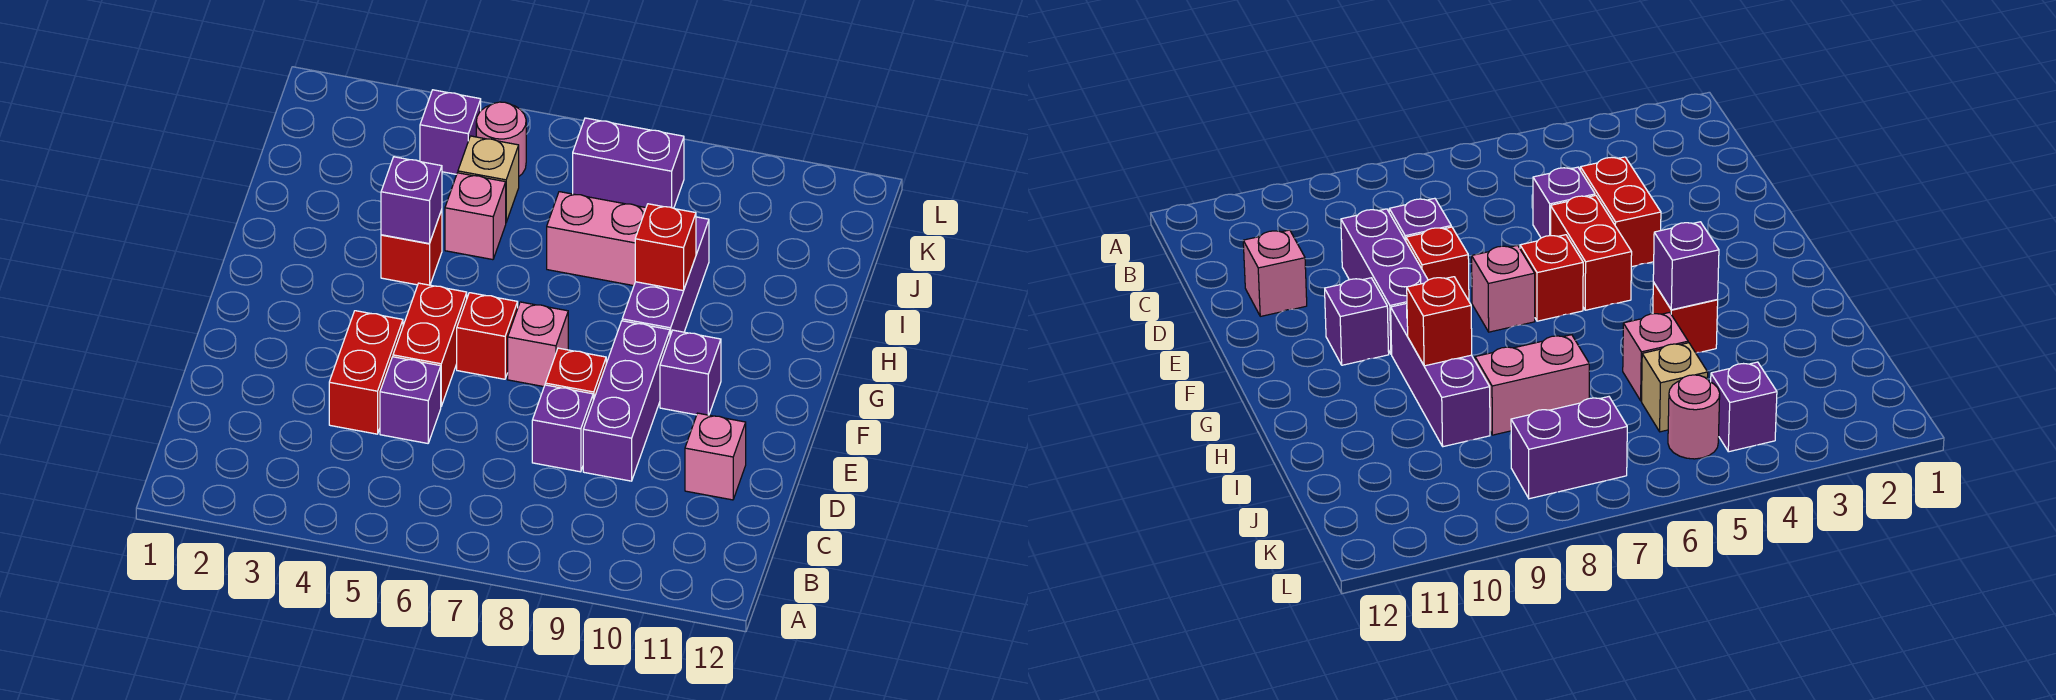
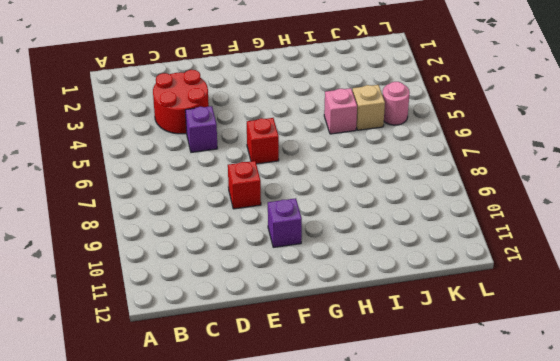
red round brick C3:D4 level 1 -> red brick D4:E4 level 1
none -> purple brick D8 level 1
none -> purple brick D9:F9 level 1
none -> pink brick D11 level 1

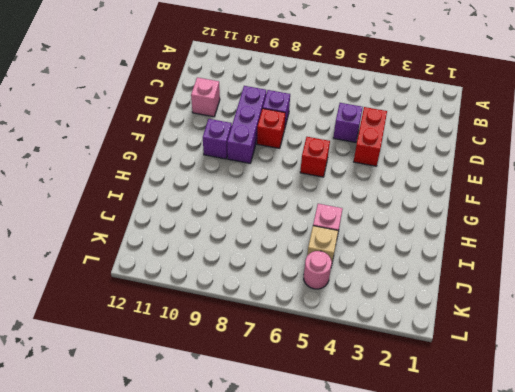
none -> red brick E5:F5 level 1
none -> pink brick F7 level 1
none -> purple brick G9:I9 level 1

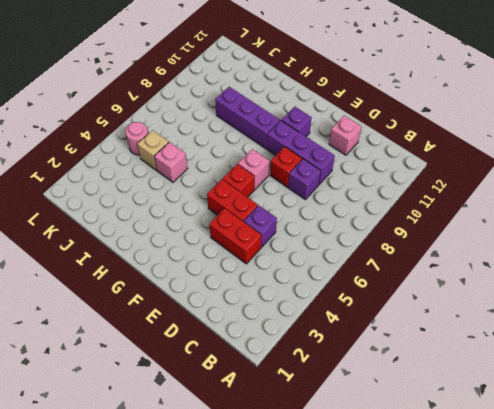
none -> red brick H4 level 1
none -> pink brick I7:I8 level 1
none -> purple brick K4 level 1

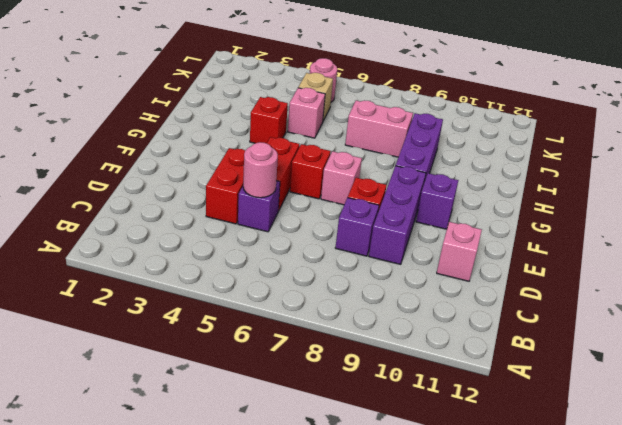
pink round brick D5 level 2 -> none
none -> purple brick K4 level 1
none -> purple brick K7:K8 level 1
none -> purple brick H4 level 2

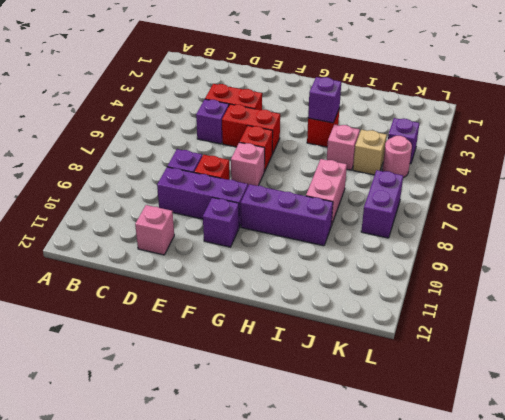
none -> red brick H9 level 2

